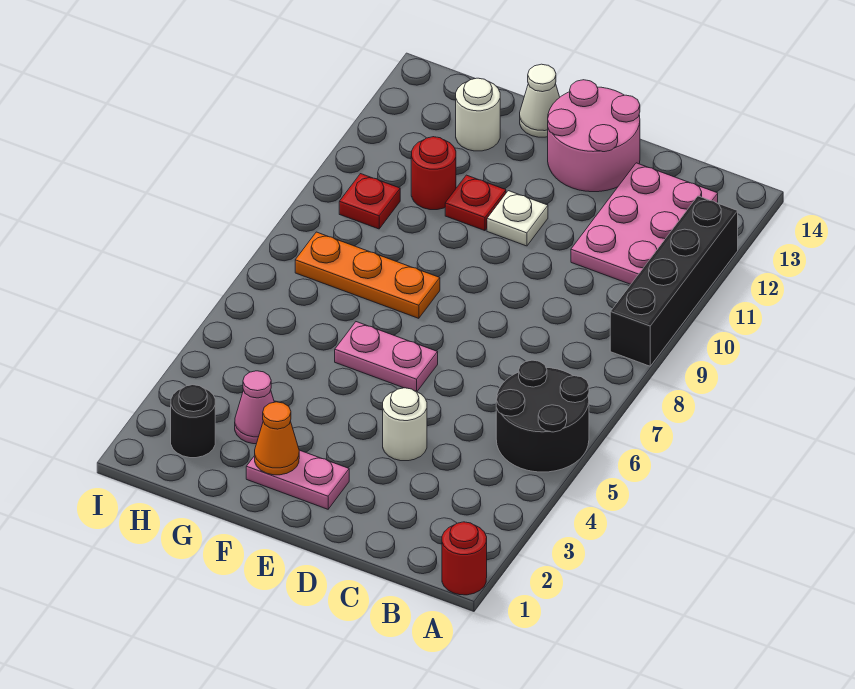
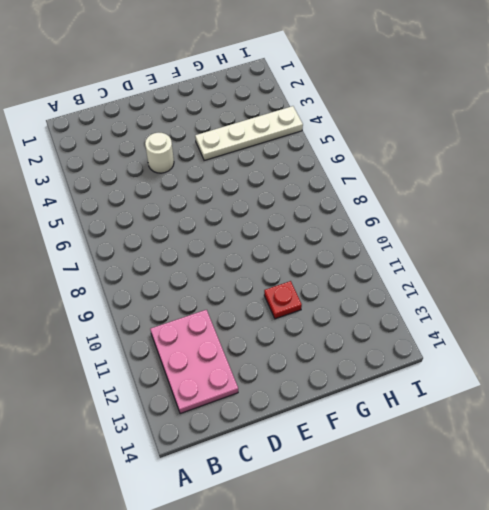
white plate F4:I4 level 1 -> none
none -> red round brick A1 level 1
none -> black round brick A5:B6 level 1
none -> black brick A9:A12 level 1

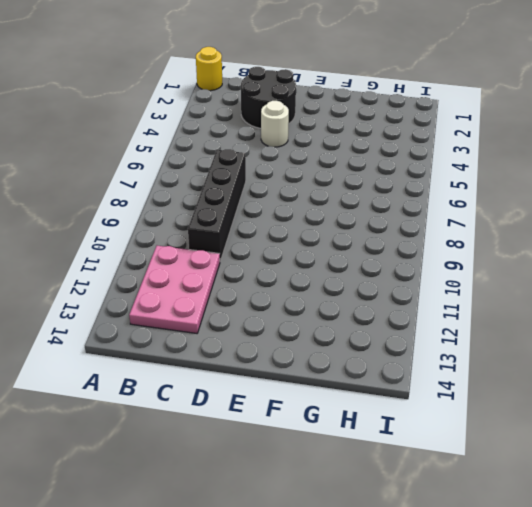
yellow round brick A1 level 1 -> red round brick A1 level 1
black round brick C2:D3 level 1 -> black round brick A5:B6 level 1
black brick C7:C10 level 1 -> black brick A9:A12 level 1
none -> pink round brick D13:E14 level 1
none -> pink plate E2:F2 level 1
none -> pink plate E6:F6 level 1

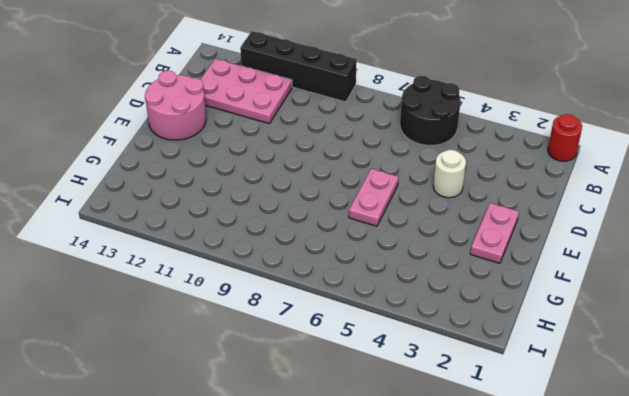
none -> white plate E11 level 1
none -> orange plate F8:H8 level 1
none -> red plate F11 level 1

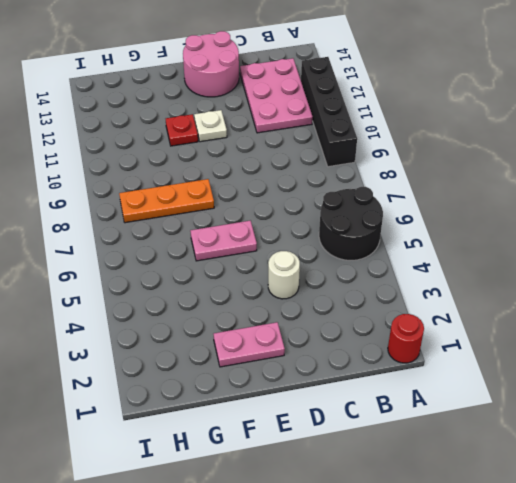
none -> white cone F14 level 1
none -> pink cone G3 level 1
none -> red round brick G11 level 1

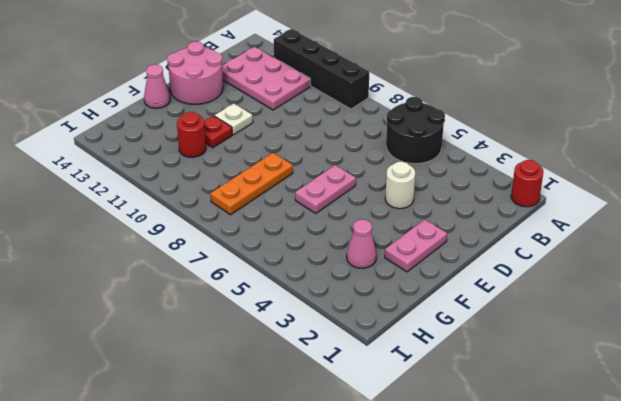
pink cone F14 level 1 -> white cone F14 level 1
none -> white round brick G13 level 1
none -> black round brick H2 level 1
none -> red plate H10 level 1

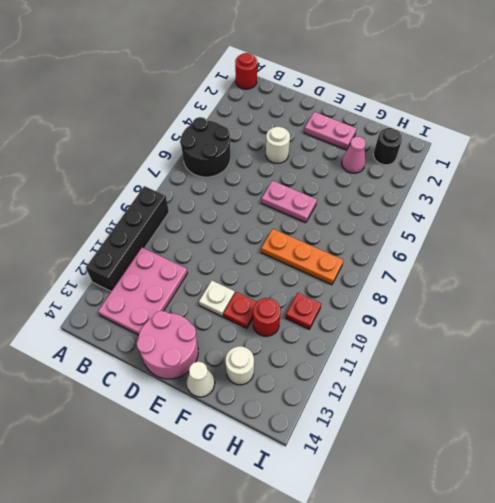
none -> orange cone F2 level 2

